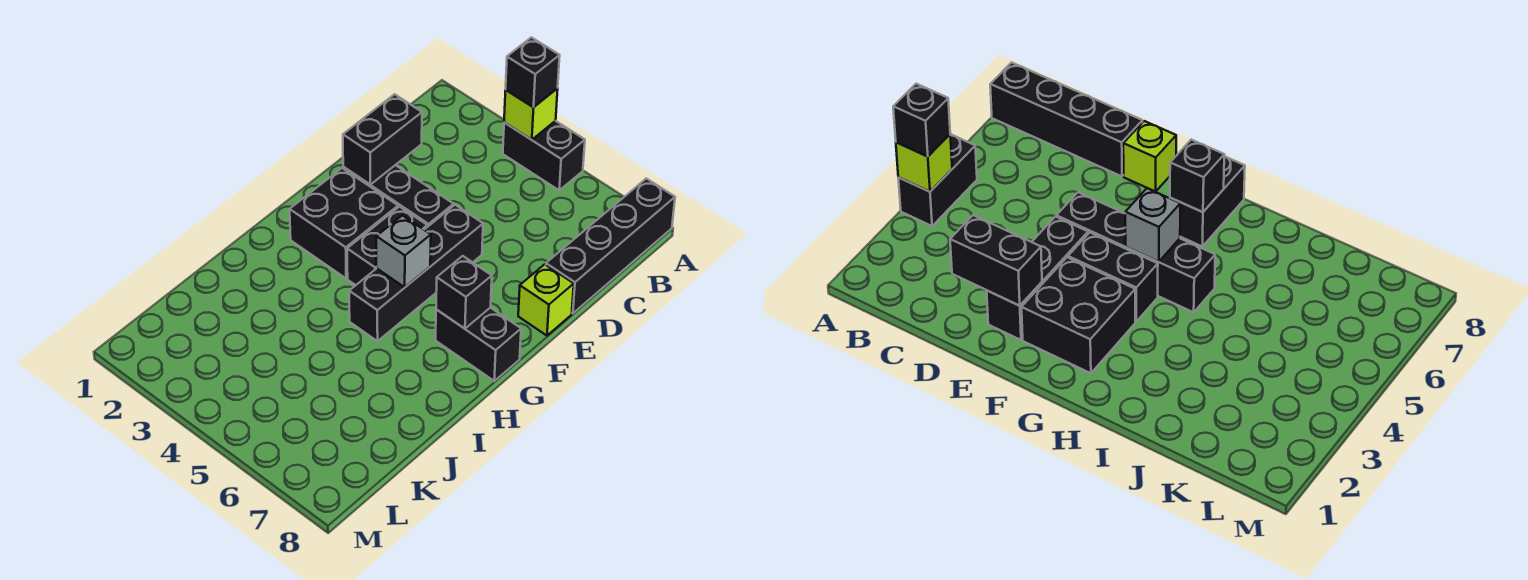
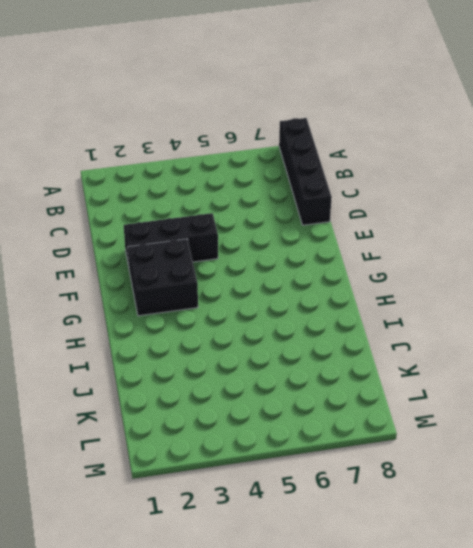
none -> black brick A4:A5 level 1
none -> black brick E5:H5 level 1
none -> lime brick E8 level 1

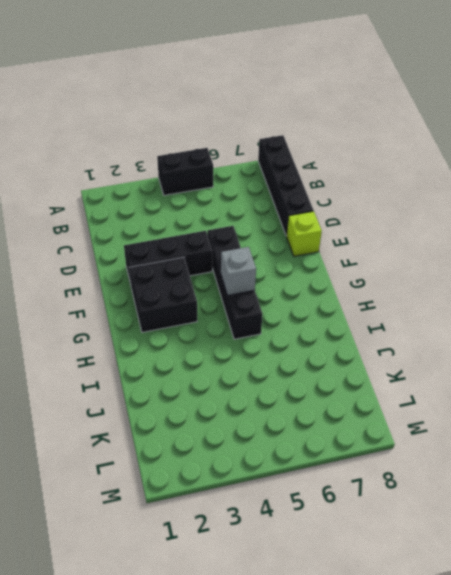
none -> black brick F4:G4 level 1
none -> black brick G7:G8 level 1
none -> lime brick A4 level 2

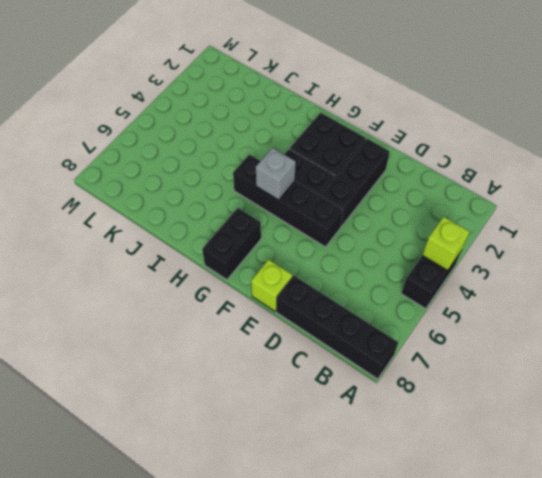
none -> black brick D2:E2 level 2
none -> black brick G7 level 2
none -> black brick A4 level 3

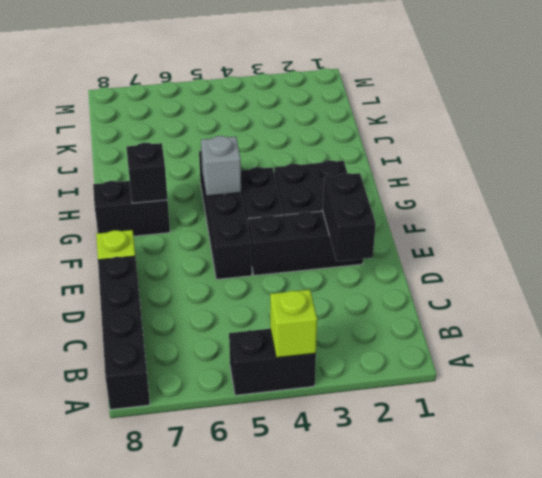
none -> black brick A4 level 3

